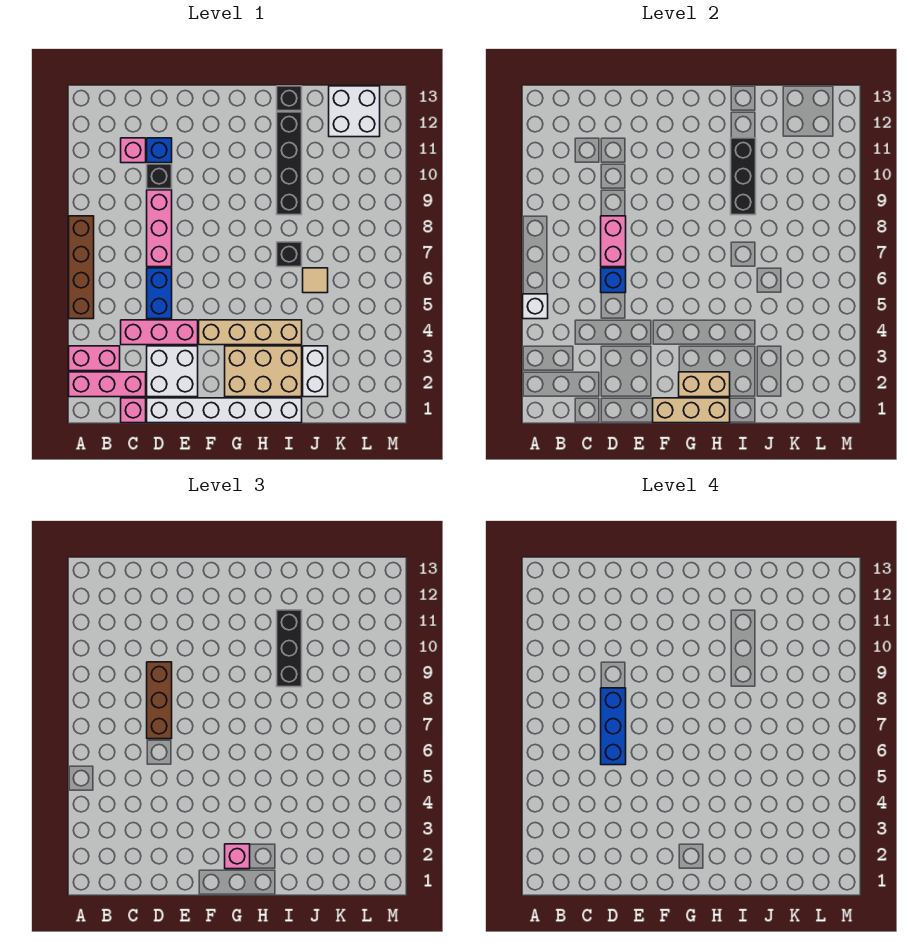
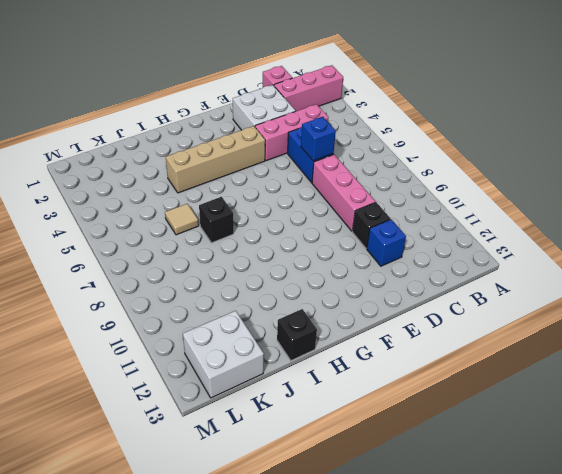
none -> pink brick A3:B3 level 1
none -> brown brick A5:A8 level 1
none -> pink brick C11 level 1
none -> white brick D1:I1 level 1

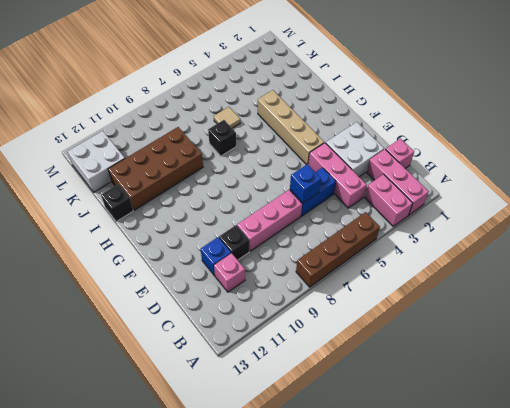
brown brick I9:J12 level 1 -> black brick I9:I12 level 1
none -> white brick D1:I1 level 1
none -> tan brick G2:I3 level 1
none -> white brick J2:J3 level 1
none -> white brick A5 level 2

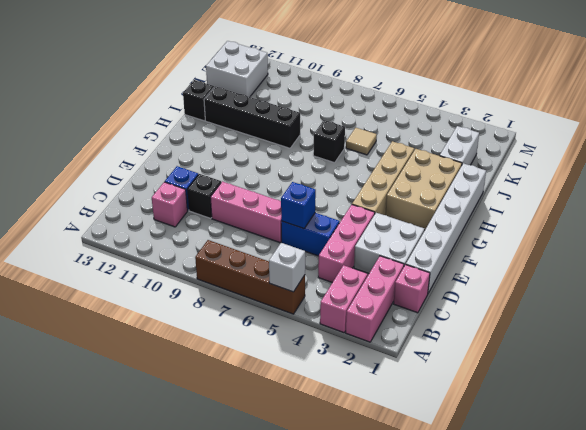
white brick J2:K2 level 1 -> white brick J2:J3 level 1
none -> pink brick D7:D8 level 2
none -> tan brick F1:H1 level 2
none -> tan brick G2:H2 level 2
none -> black brick I9:I11 level 2

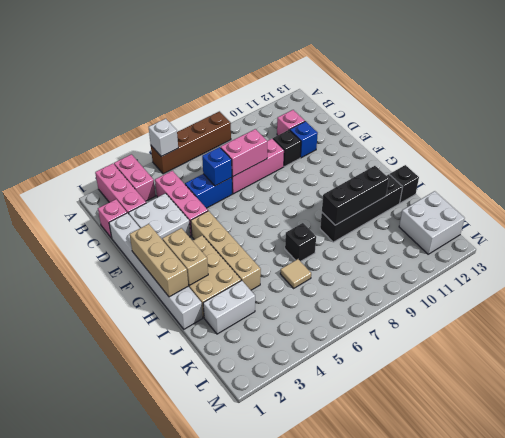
none -> brown brick D7:D9 level 3
none -> pink brick G2 level 3
none -> black brick I9:I11 level 3
none -> blue brick D6:D8 level 4

